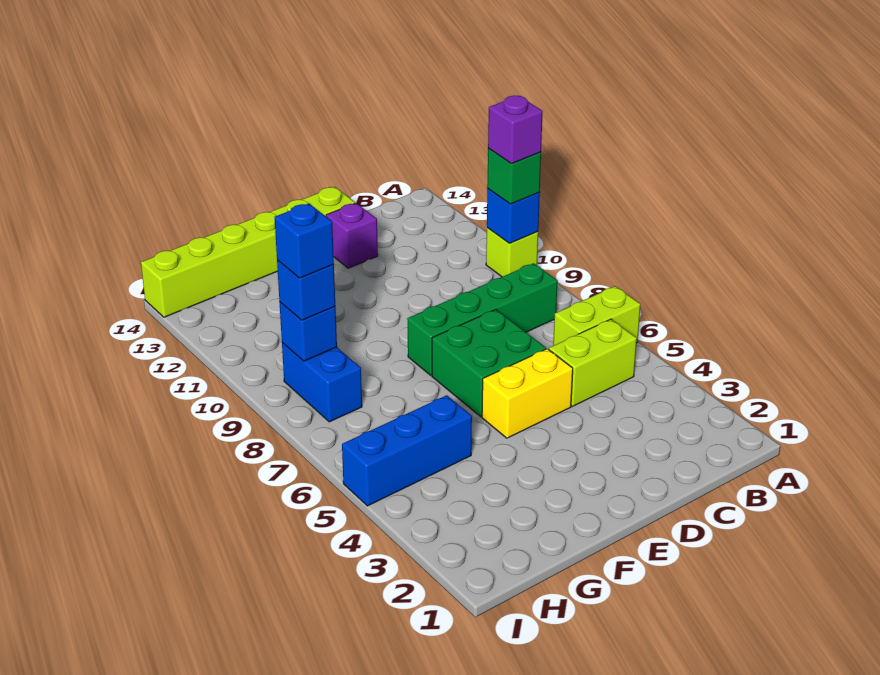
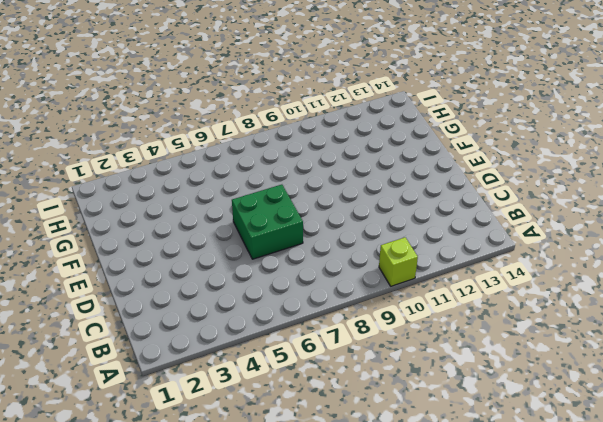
none -> lime brick A6:B6 level 1
none -> lime brick B5:C5 level 1
none -> green brick B8:E8 level 1

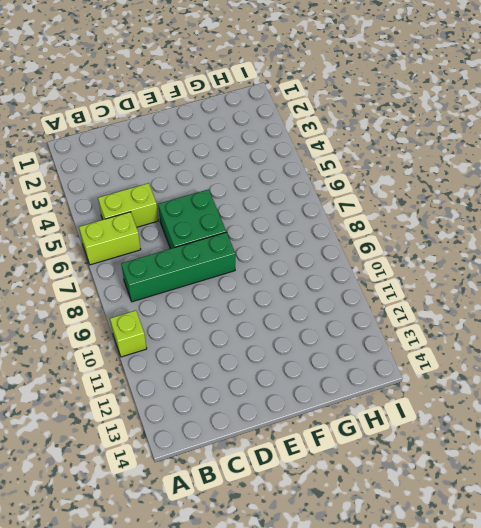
none -> yellow brick D5:E5 level 1
none -> purple brick D13 level 1
none -> lime brick D14:I14 level 1

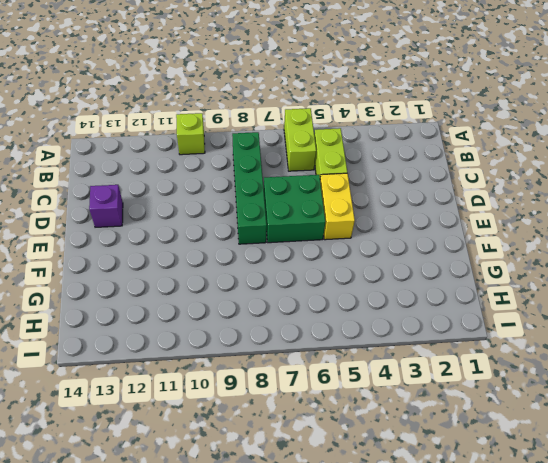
none -> lime brick D14:I14 level 1
none -> blue brick G5:I5 level 1
none -> blue brick H8:H9 level 1

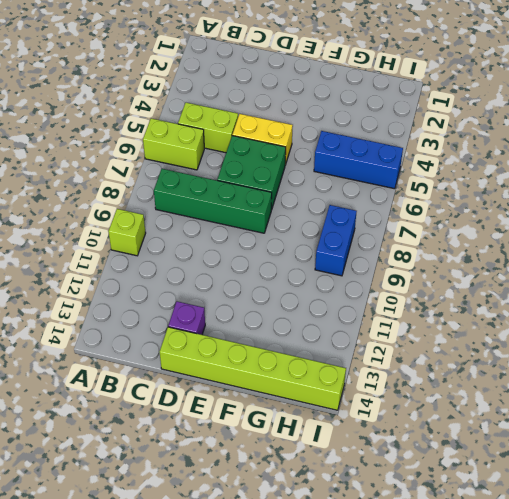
none -> blue brick A10 level 2
none -> blue brick H9 level 2
none -> green brick A10 level 3

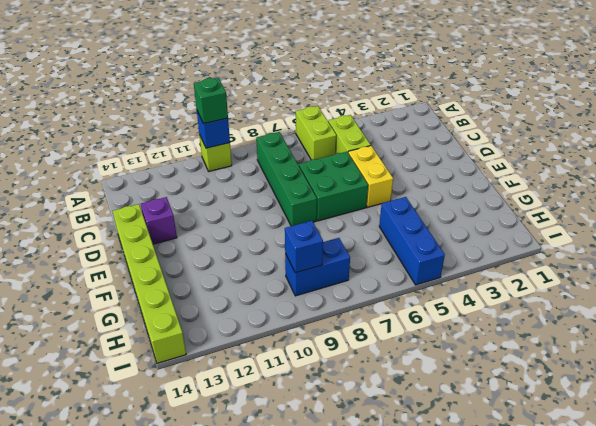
none -> blue brick H9 level 3
none -> purple brick A10 level 4
none -> blue brick H9 level 4

